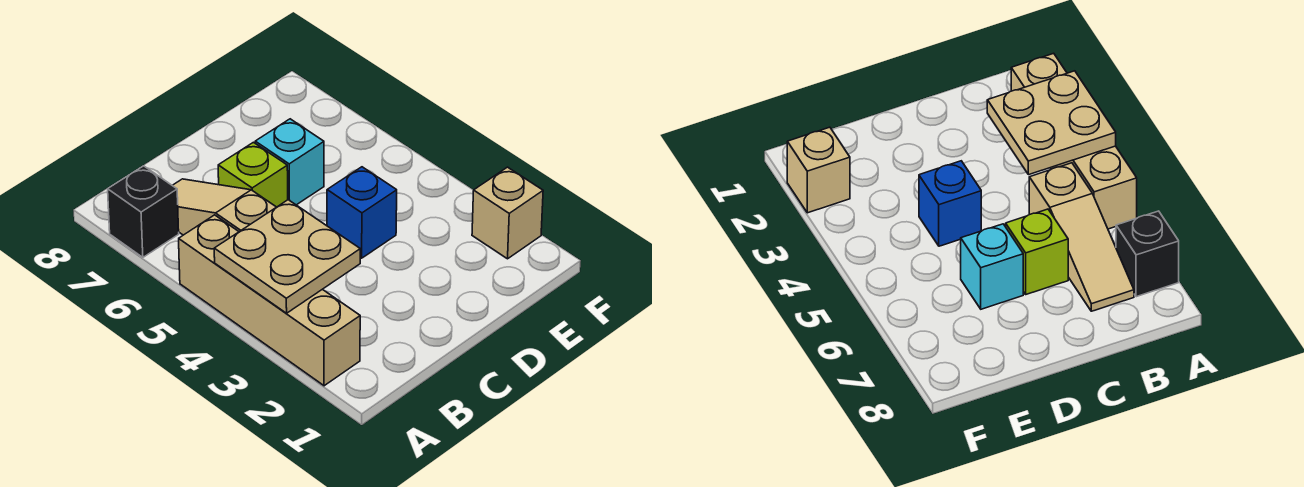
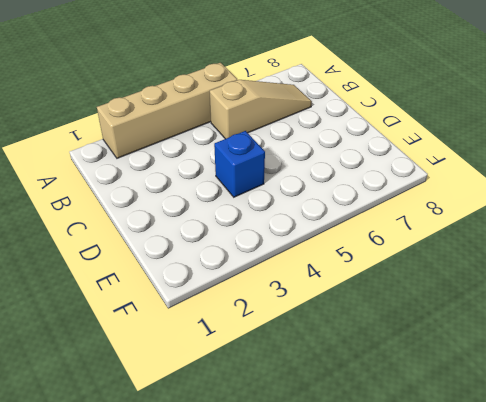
none -> black brick A7 level 1
none -> lime brick C6 level 1

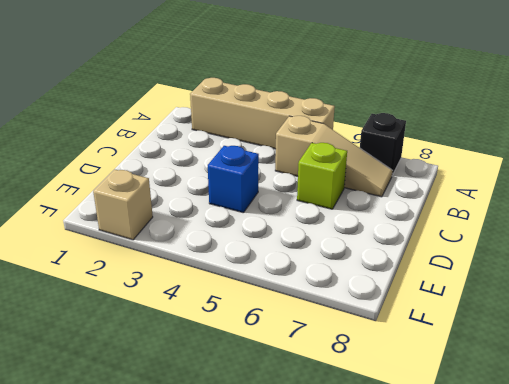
none -> cyan brick D6 level 1
none -> tan plate A3:B4 level 2

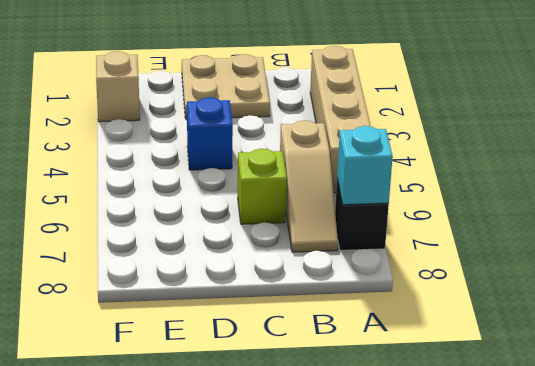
cyan brick A7 level 2 -> cyan brick D6 level 1
tan plate C1:D2 level 1 -> tan plate A3:B4 level 2

